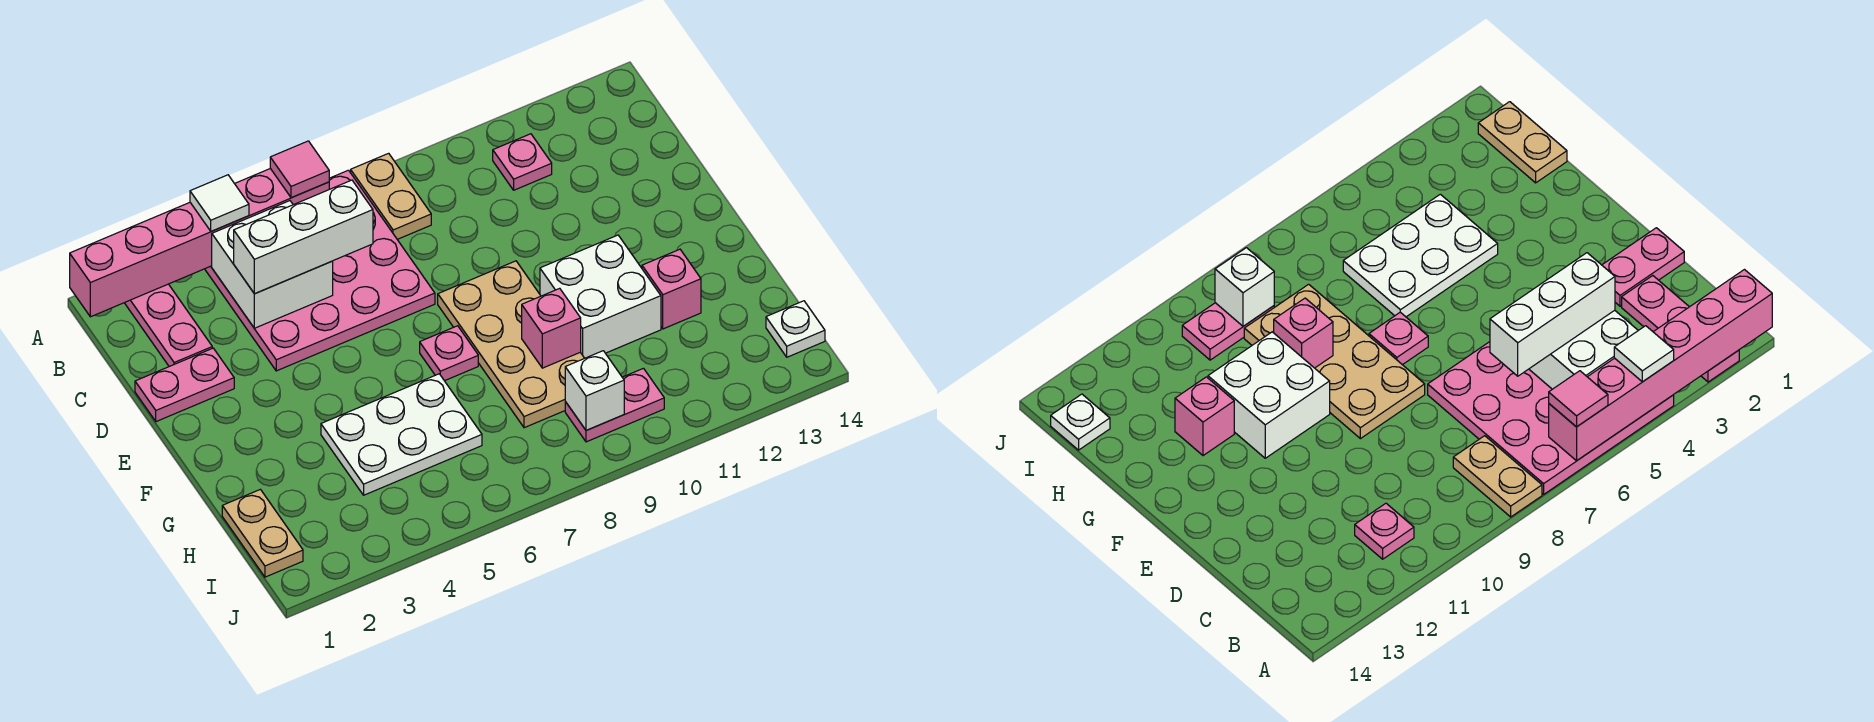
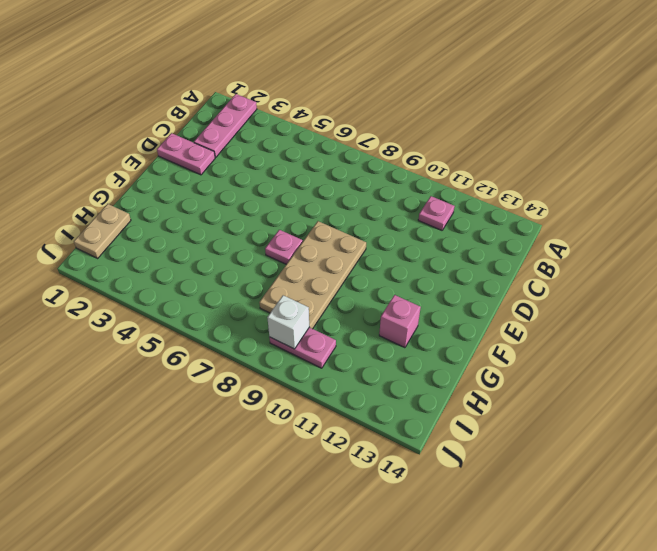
none -> pink plate A4:D7 level 1
none -> tan plate A8:B8 level 1
none -> white brick F10:G11 level 1

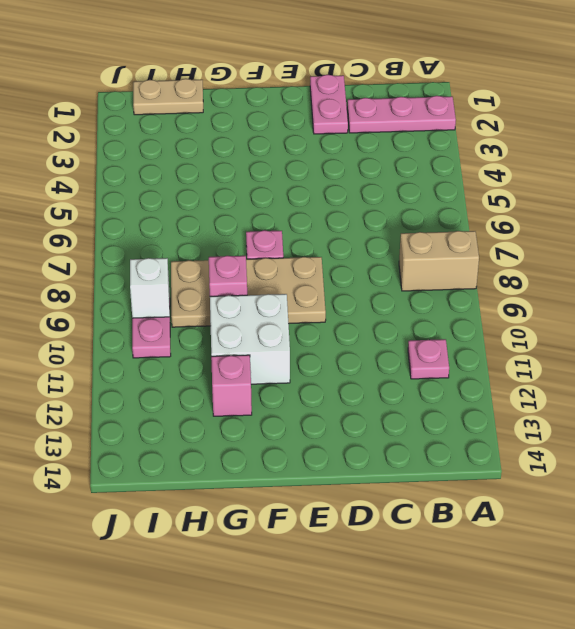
tan brick A8:B8 level 1 -> tan plate A8:B8 level 1
none -> pink plate A4:D7 level 1
none -> white plate G4:H6 level 1
none -> white plate I14 level 1

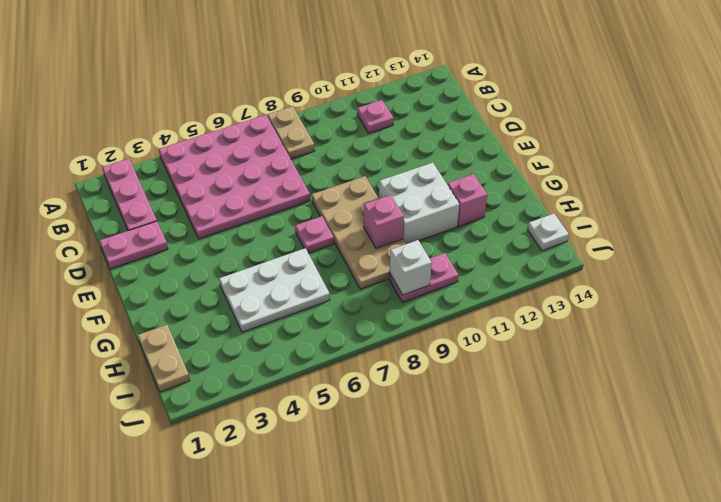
none -> pink brick A1:A6 level 2
none -> white brick B4:C5 level 2
none -> white tile A4 level 3

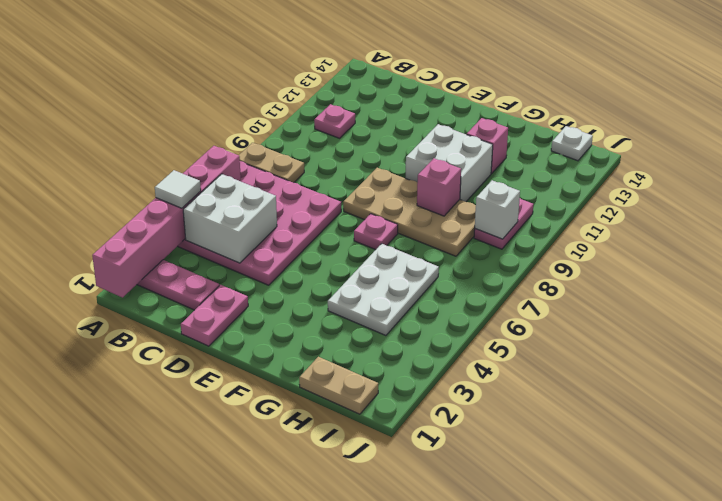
none -> pink tile A6 level 3
none -> white brick C4:C6 level 3

